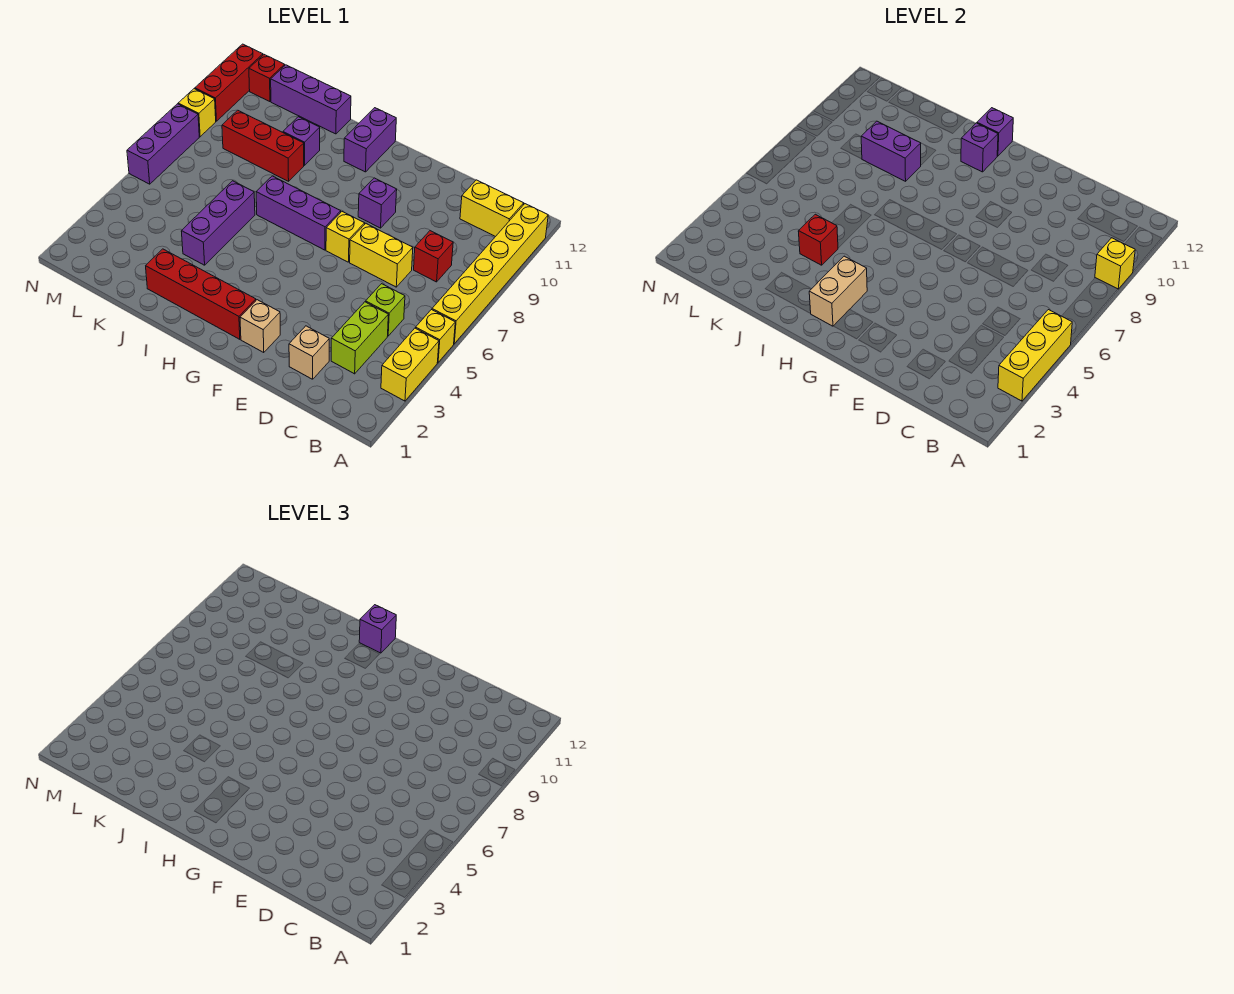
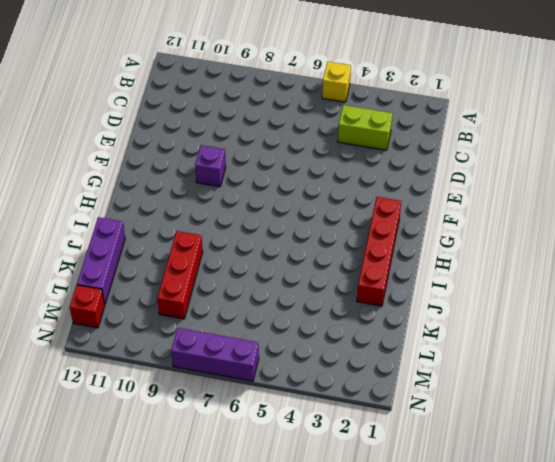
none -> yellow brick A3:A4 level 1
none -> yellow brick A6:A11 level 1
none -> yellow brick B11:C11 level 1
none -> lime brick C5 level 1

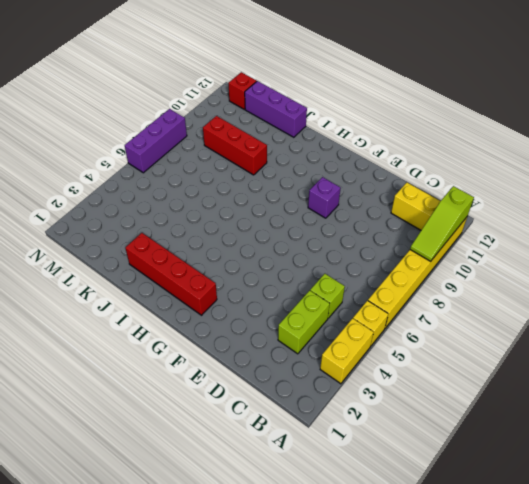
lime slope A9:A11 level 2 top 11 -> yellow brick A9 level 2
none -> red brick C8 level 1
none -> tan brick D2 level 1
none -> yellow brick D7:E7 level 1
none -> tan brick F2 level 1

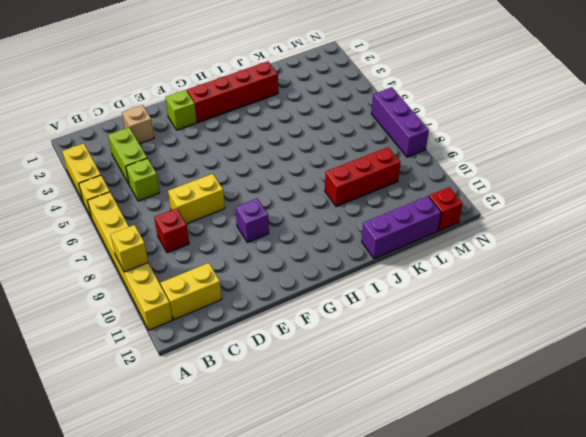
lime brick F2 level 1 -> tan brick F2 level 1
none -> yellow brick F7 level 1
none -> purple brick G7:I7 level 1
none -> purple brick H11:H12 level 1
none -> purple brick J4:J6 level 1

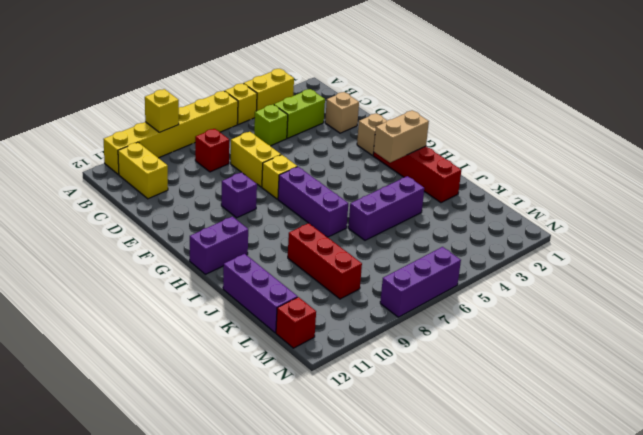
none -> purple brick J10 level 1
none -> yellow brick N9 level 1
none -> red brick N10:N12 level 1
none -> yellow brick A3:A5 level 2

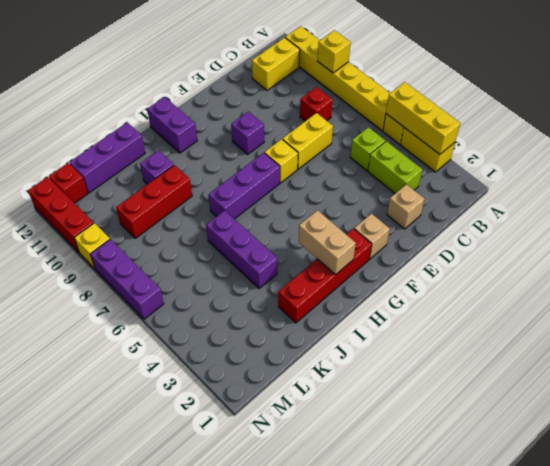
none -> purple brick H11 level 2
none -> purple brick H12 level 2
none -> red brick J4 level 2
none -> purple brick J9:K9 level 2

